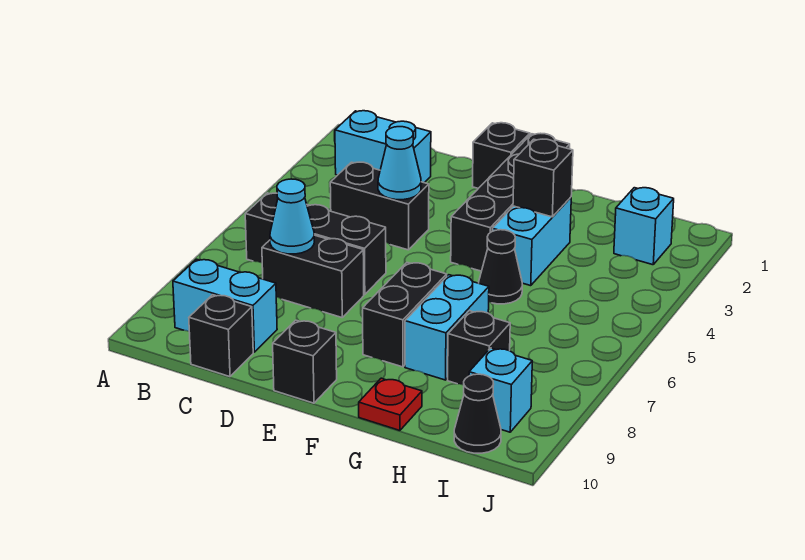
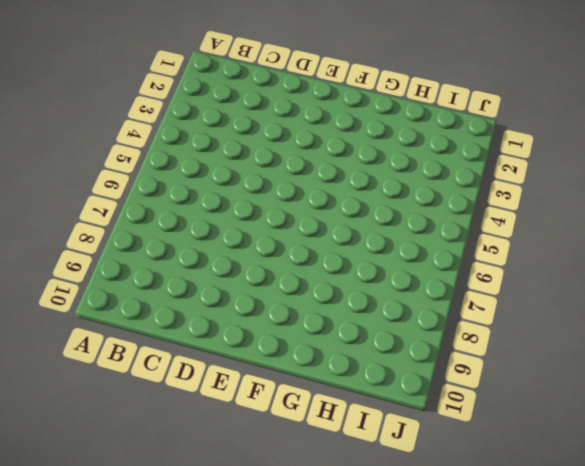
none -> cyan brick B2:C2 level 1
none -> black brick B6:D6 level 1
none -> cyan brick B9:C9 level 1

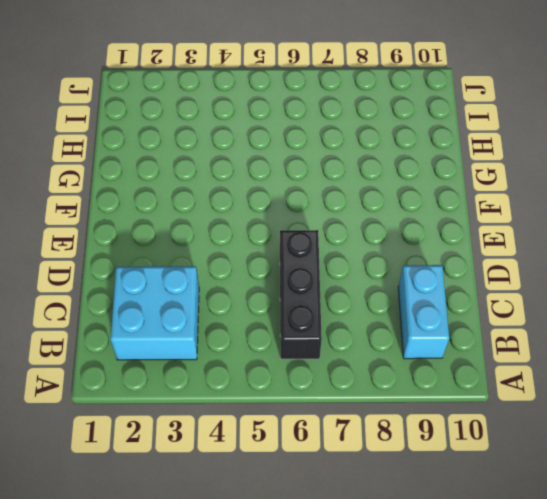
cyan brick B2:C3 level 1 -> cyan brick B2:C2 level 1
none -> black brick C4:D4 level 1
none -> black brick C7:D7 level 1
none -> black brick C10 level 1

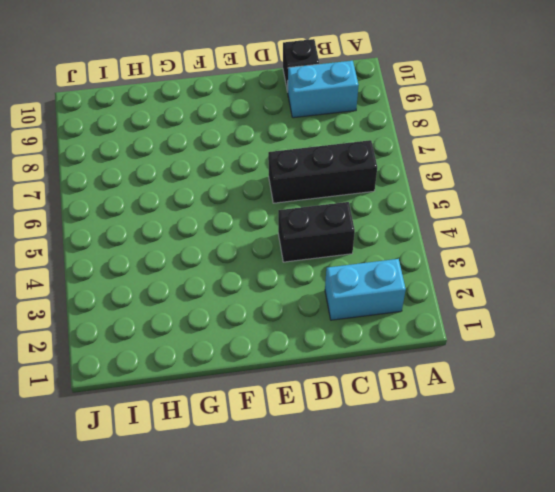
none -> black brick C7:D7 level 1
none -> black brick E1 level 1
none -> black brick E10 level 1

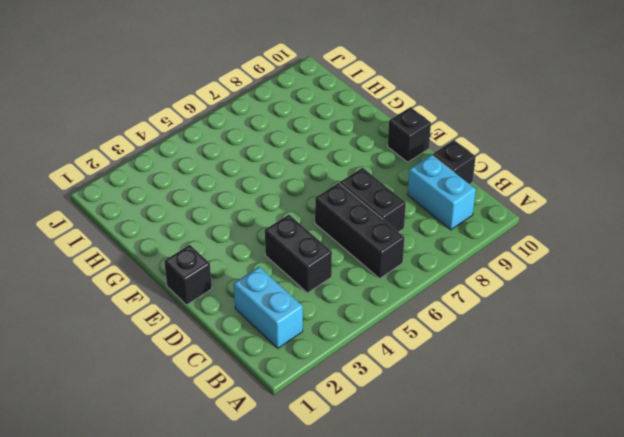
none -> black brick F1:F4 level 1
none -> black brick F7:F8 level 1
none -> cyan brick G3:G4 level 1

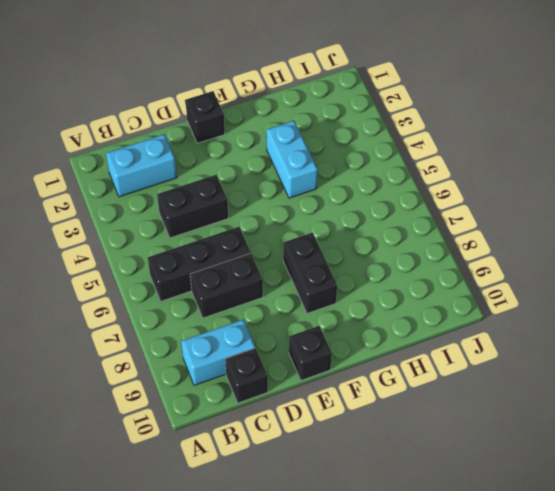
none -> black brick F1:F4 level 1
none -> black cone G5 level 1
none -> cyan brick G7:G8 level 1

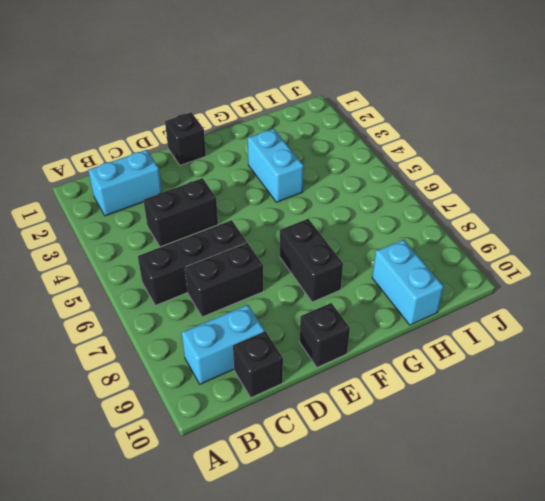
cyan brick H9:H10 level 1 -> cyan brick G7:G8 level 1
none -> black brick F1:F4 level 1
none -> black cone G5 level 1
none -> red plate G10 level 1

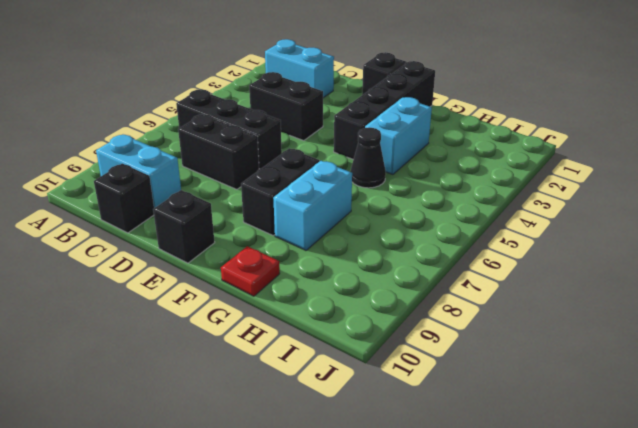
none -> black brick H8 level 1
none -> cyan brick I2 level 1
none -> cyan brick I9 level 1

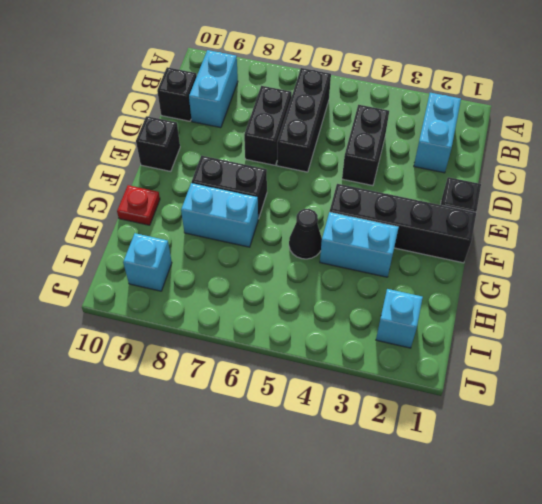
none -> black brick H8 level 1
none -> black cone I10 level 1
none -> cyan cone C7 level 2

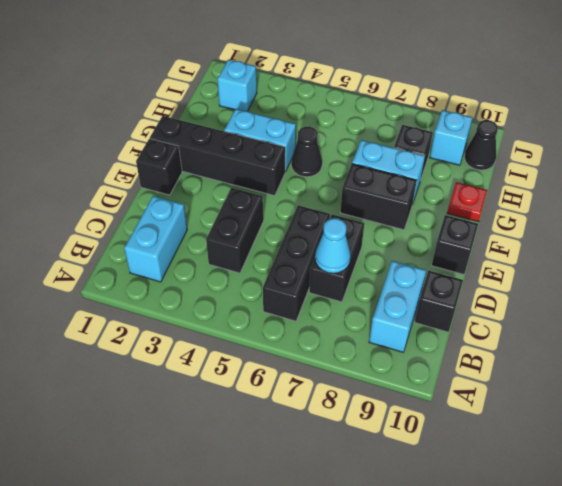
none -> cyan cone D4 level 2
none -> black brick G3 level 2

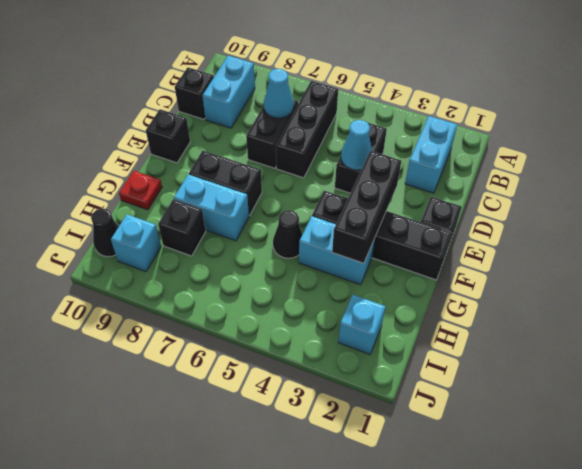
black brick E3:G3 level 2 -> black brick G3 level 2

